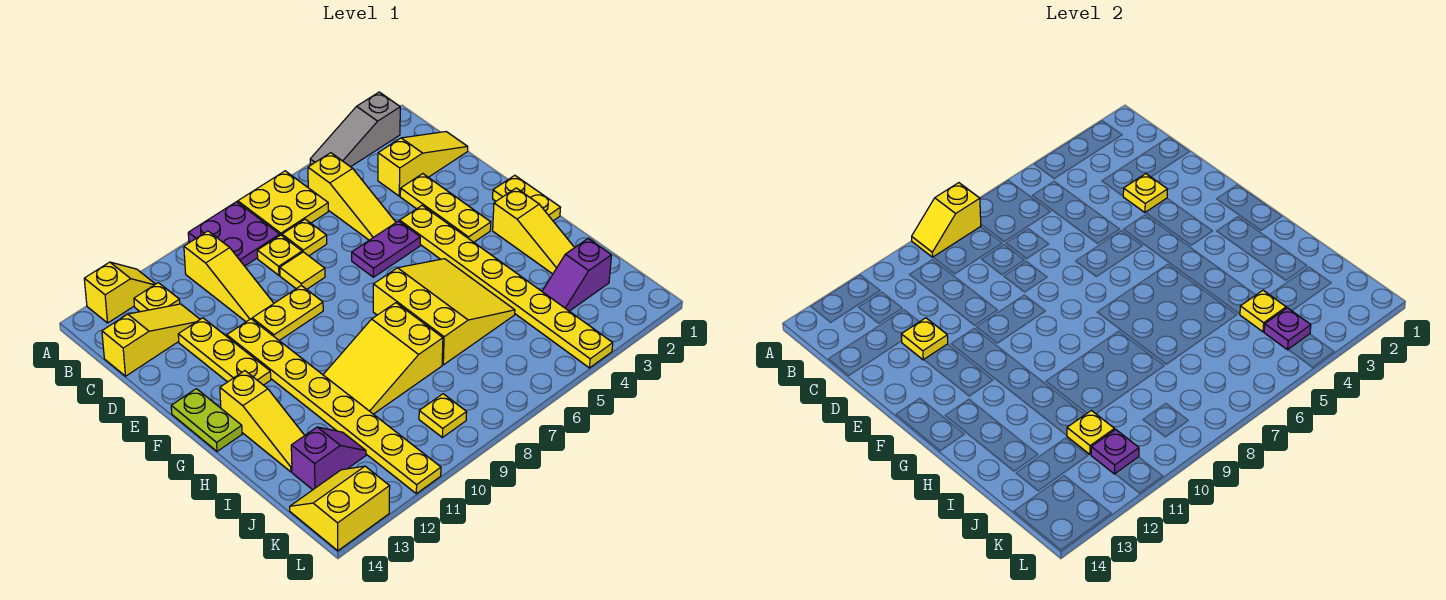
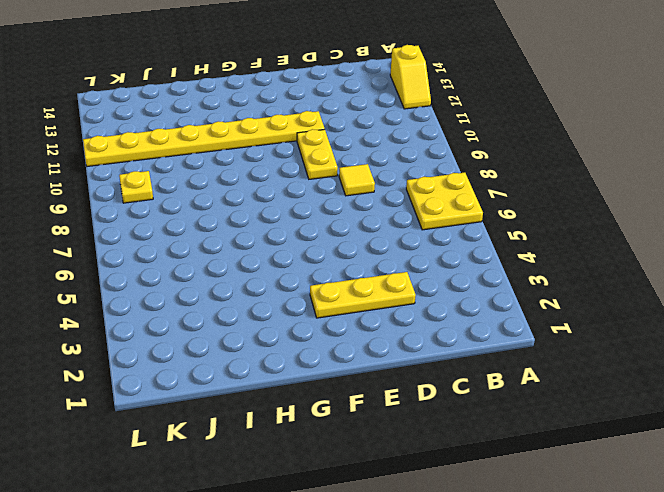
none -> grey slope A2:A4 level 1 top 2
none -> purple plate A8:B9 level 1
none -> yellow slope B5:D5 level 1 top B
none -> yellow slope B10:D10 level 1 top B

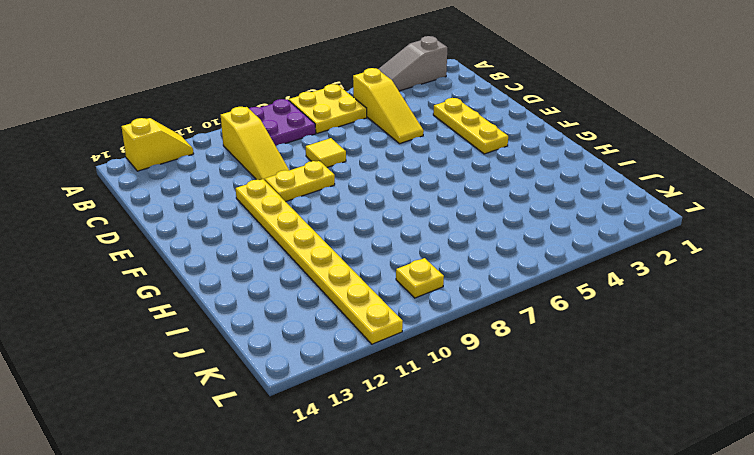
none -> yellow plate B12 level 1
none -> yellow slope C1:C3 level 1 top 3
none -> yellow plate C7 level 1
none -> yellow plate C8 level 1

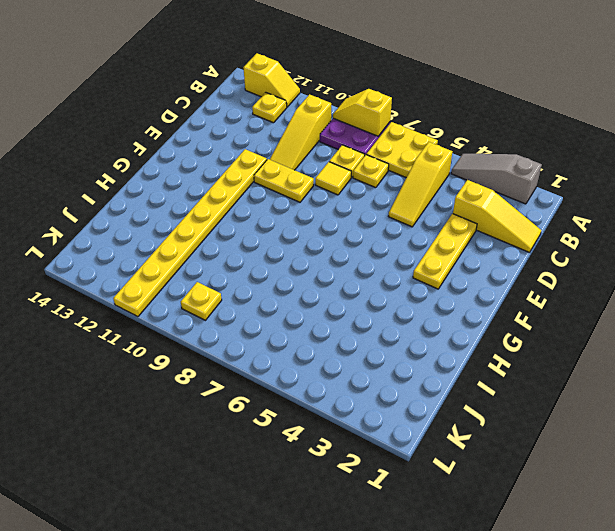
none -> yellow slope C12:C14 level 1 top 14
none -> yellow plate D12:F12 level 1
none -> yellow plate E4:L4 level 1
none -> purple plate E5:E6 level 1

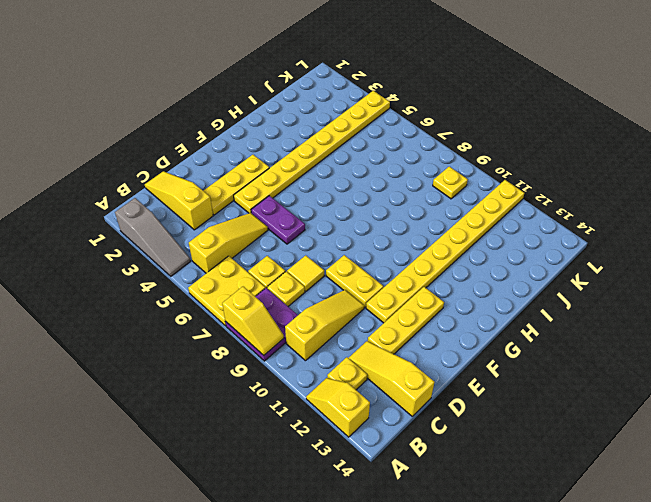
none -> yellow plate F1:G1 level 1
none -> lime plate F14:G14 level 1
none -> yellow slope G2:I2 level 1 top G
none -> yellow slope G5:I7 level 1 top 7

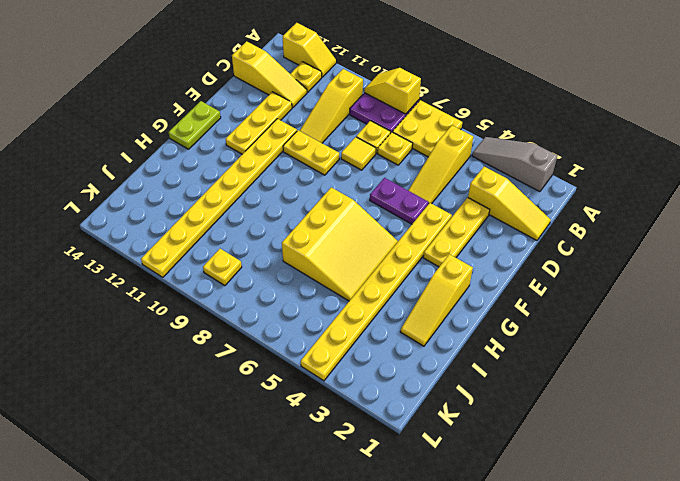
none -> yellow plate F1:G1 level 1
none -> yellow slope G13:I13 level 1 top G
none -> yellow slope H8:I10 level 1 top 8
none -> purple slope J2:J3 level 1 top 2

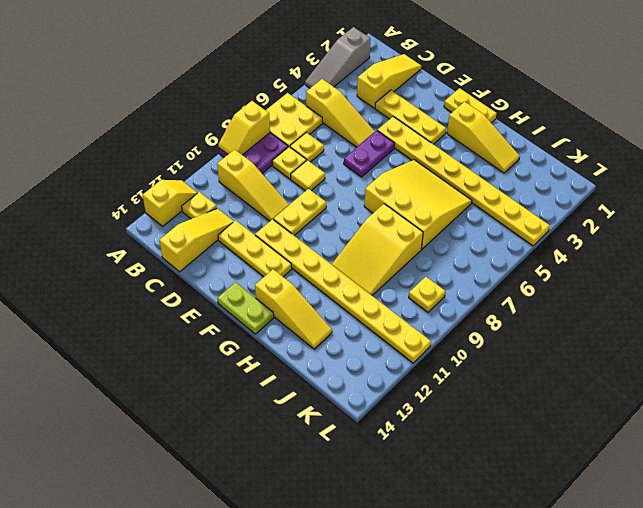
none -> purple slope J2:J3 level 1 top 2
none -> purple slope J12:J13 level 1 top 13
none -> yellow slope K13:L14 level 1 top L
none -> yellow plate D3 level 2

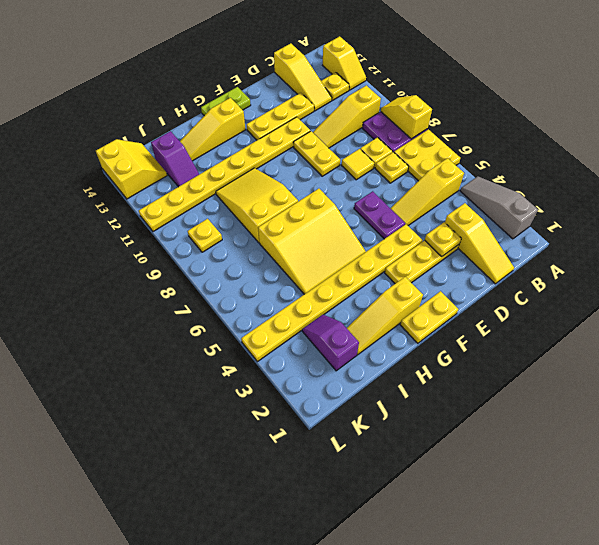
none -> yellow plate D12 level 2
none -> yellow plate J4 level 2
none -> yellow plate J11 level 2
none -> purple plate K4 level 2

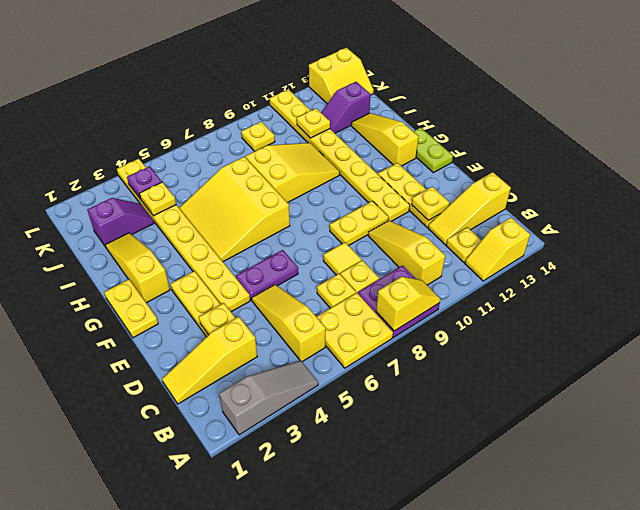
none -> purple plate K11 level 2

